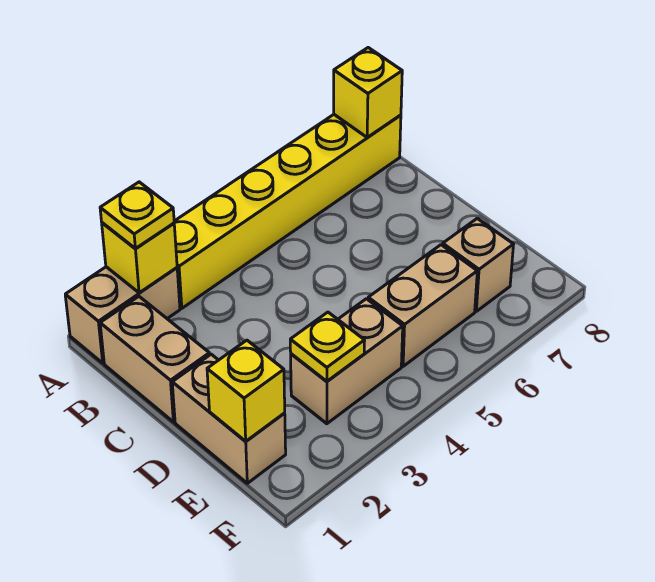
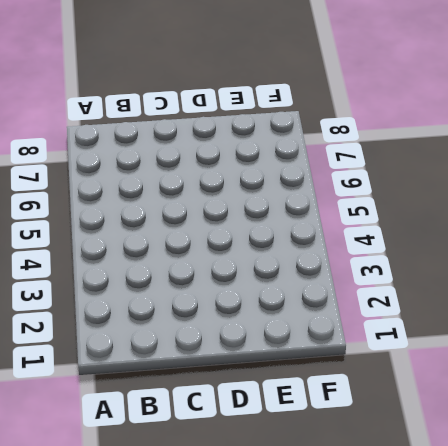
none -> tan brick A1:A2 level 1
none -> yellow brick A3:A8 level 1
none -> tan brick B1:C1 level 1

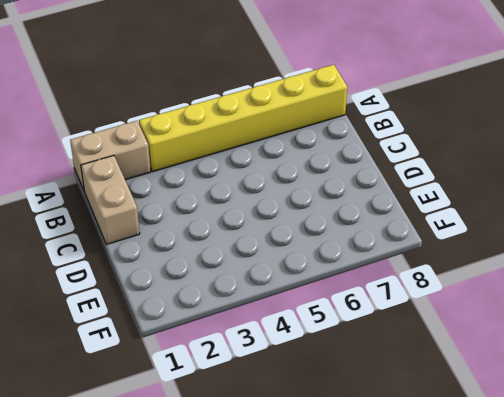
none -> tan brick D1:E1 level 1
none -> tan brick E3:E4 level 1
none -> tan brick E5:E6 level 1

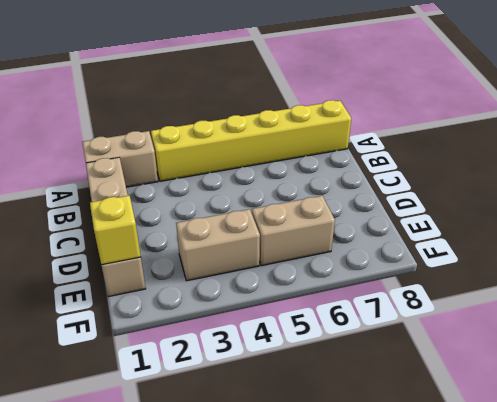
none -> tan brick E7 level 1
none -> yellow brick A2 level 2
none -> yellow brick A8 level 2

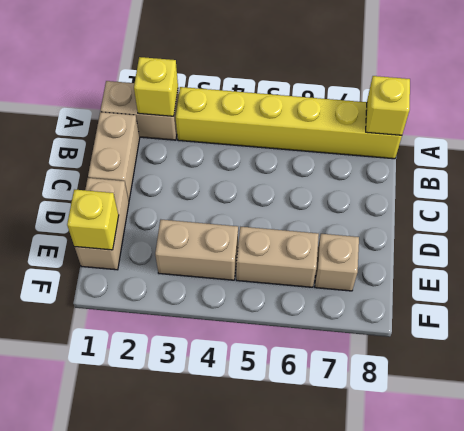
none -> yellow plate E3 level 2
none -> yellow plate A2 level 3

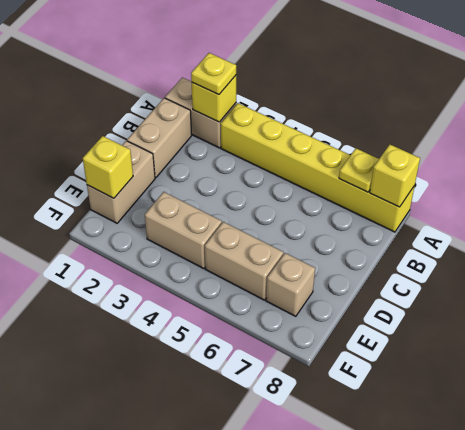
yellow plate A7 level 2 -> yellow plate E3 level 2

